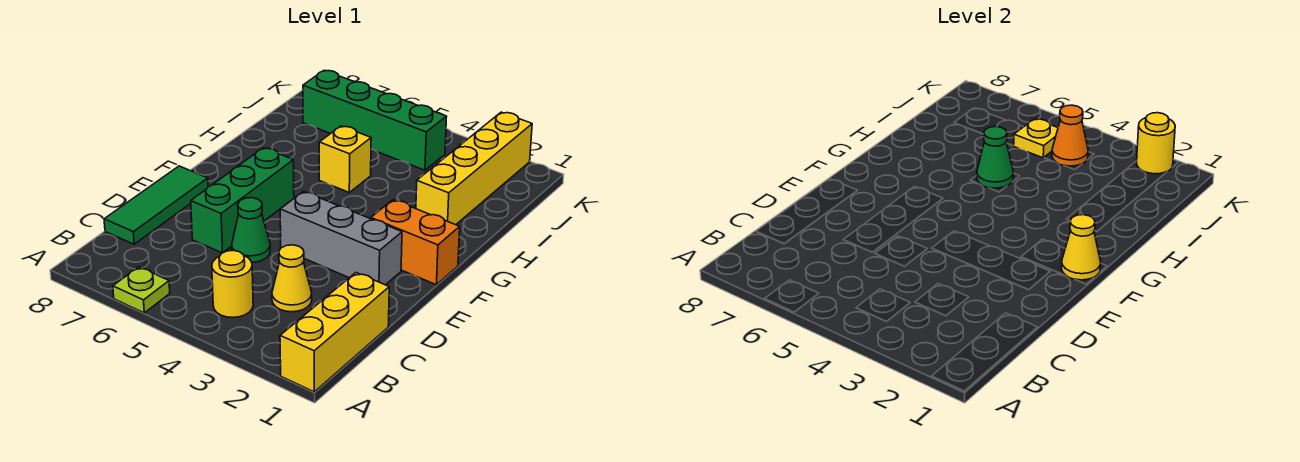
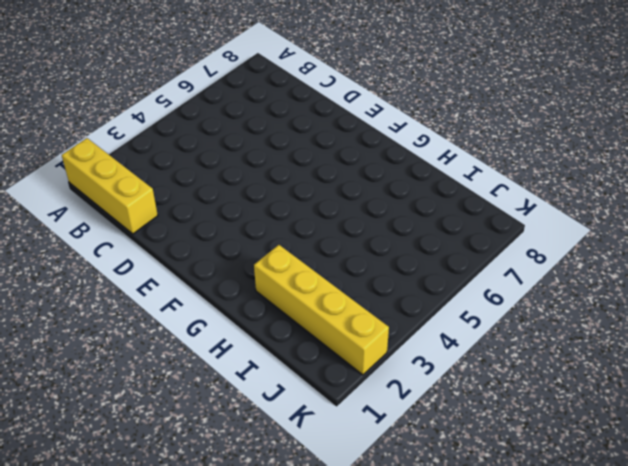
none -> lime plate A6 level 1
none -> yellow round brick B4 level 1
none -> yellow cone C3 level 1

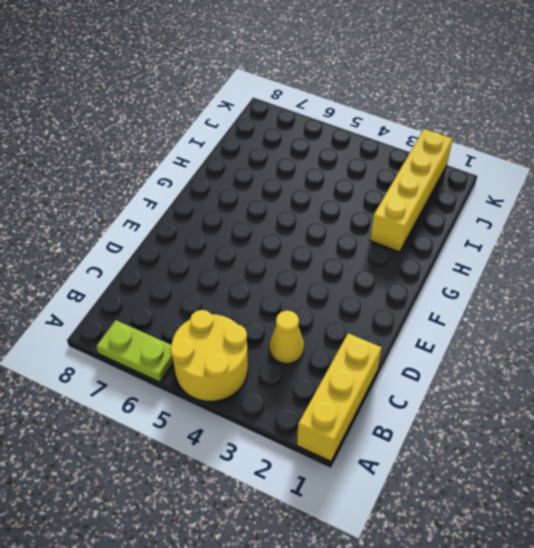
yellow round brick A4:B5 level 1 -> yellow round brick B4 level 1
lime plate A6:A7 level 1 -> lime plate A6 level 1
none -> green tile C8:E8 level 1
none -> green cone D5 level 1
none -> green brick D6:F6 level 1

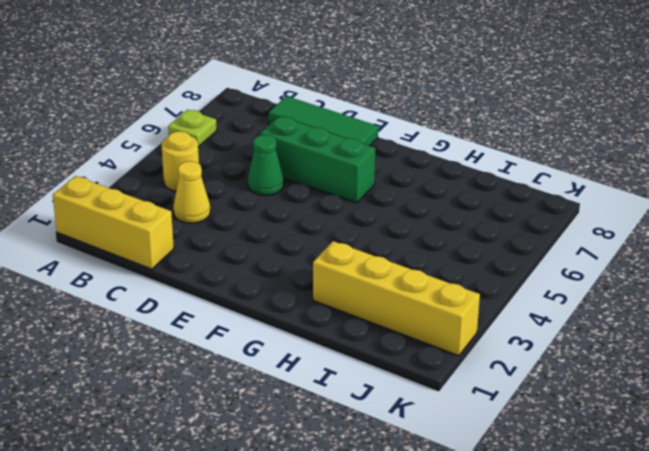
none -> grey brick E2:E4 level 1
none -> orange brick F1:F2 level 1
none -> yellow brick H5 level 1

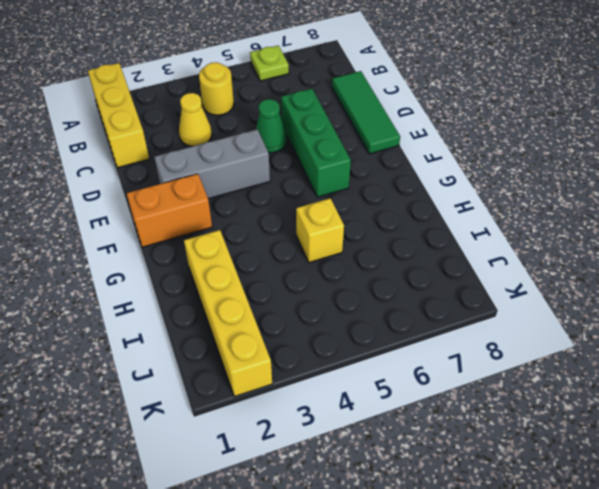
none -> green brick J4:J7 level 1
none -> yellow cone F1 level 2
none -> green cone H5 level 2

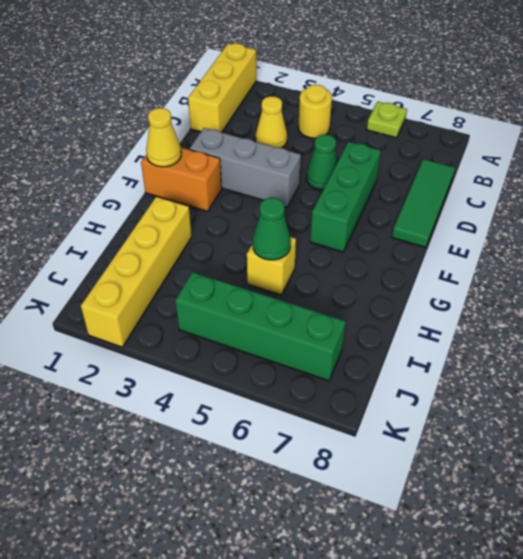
none -> orange cone J4 level 2
none -> yellow plate J5 level 2
none -> yellow round brick K2 level 2

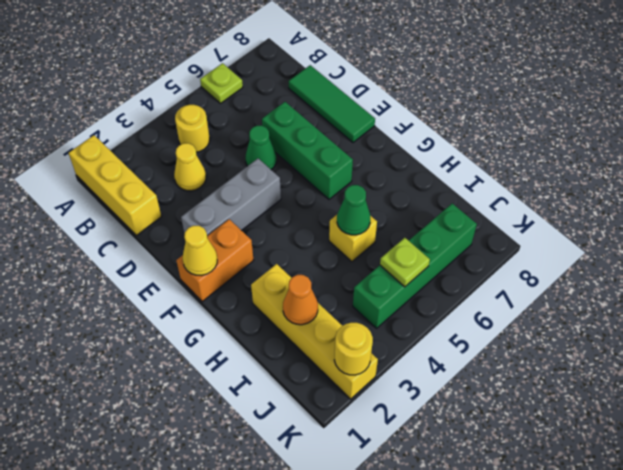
orange cone I2 level 2 -> orange cone J4 level 2
lime plate J5 level 2 -> yellow plate J5 level 2

